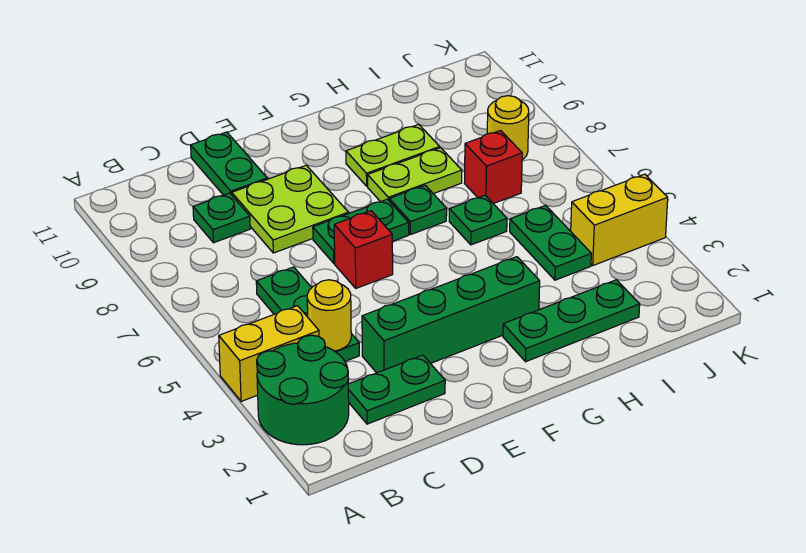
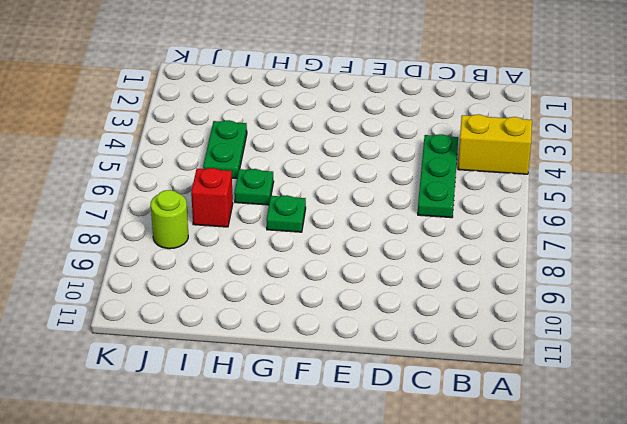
lime round brick J8 level 1 -> yellow round brick J8 level 1
none -> green round brick A2:B3 level 1
none -> green plate C2:D2 level 1
none -> green plate C9 level 1

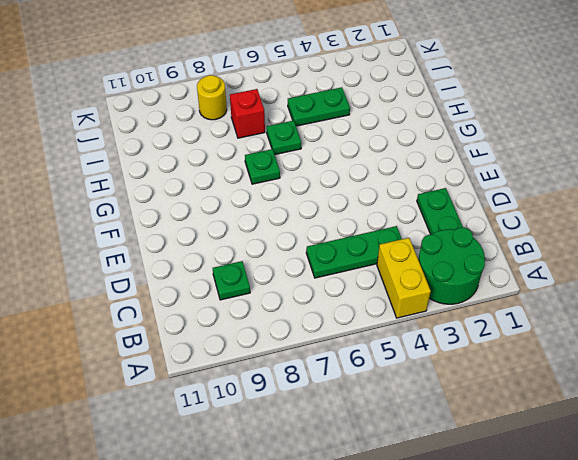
none -> green brick D3:G3 level 1
none -> lime plate D8:E9 level 1
none -> green plate D10:D11 level 1

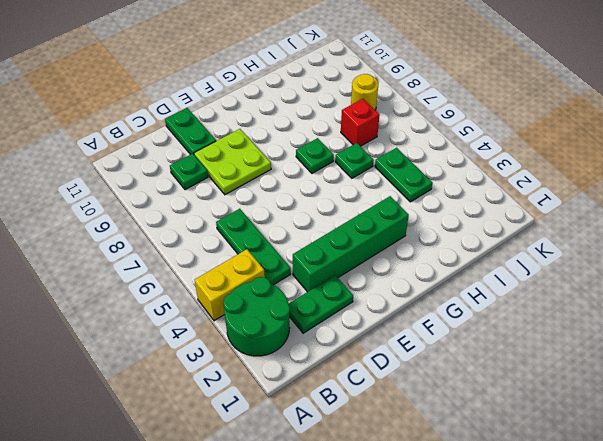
none -> red brick E6 level 1
none -> green plate E7:F7 level 1
none -> green plate G2:I2 level 1

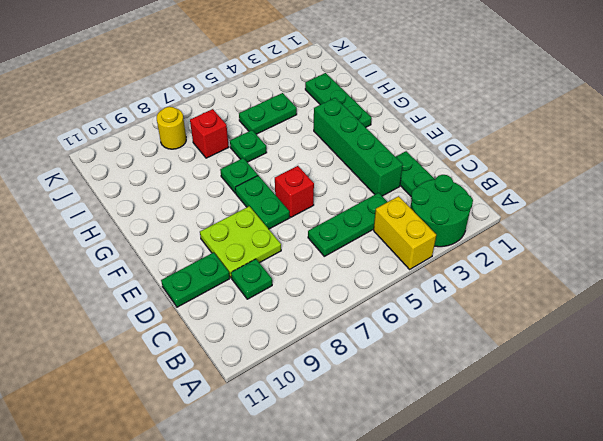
none -> lime plate G8:H8 level 1
none -> lime plate G9:H9 level 1
none -> yellow brick J4:K4 level 1

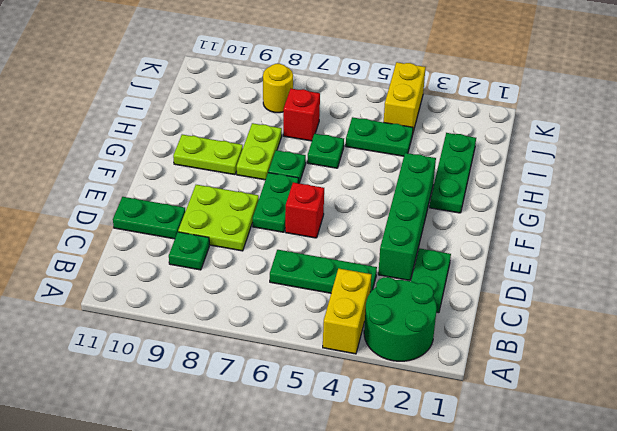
lime plate G9:G10 level 1 -> lime plate G9:H9 level 1
none -> yellow round brick C4 level 2

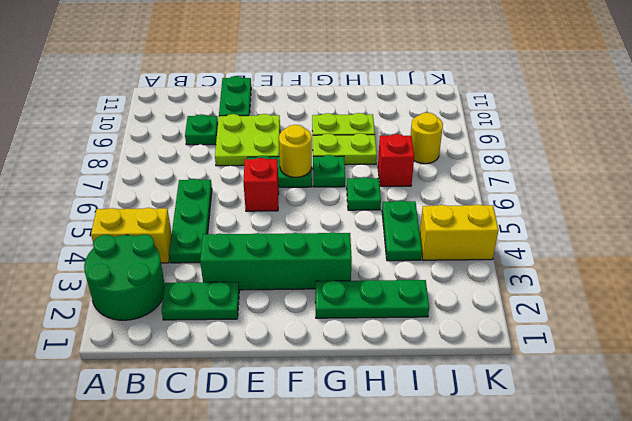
yellow round brick F7 level 2 -> yellow round brick C4 level 2

